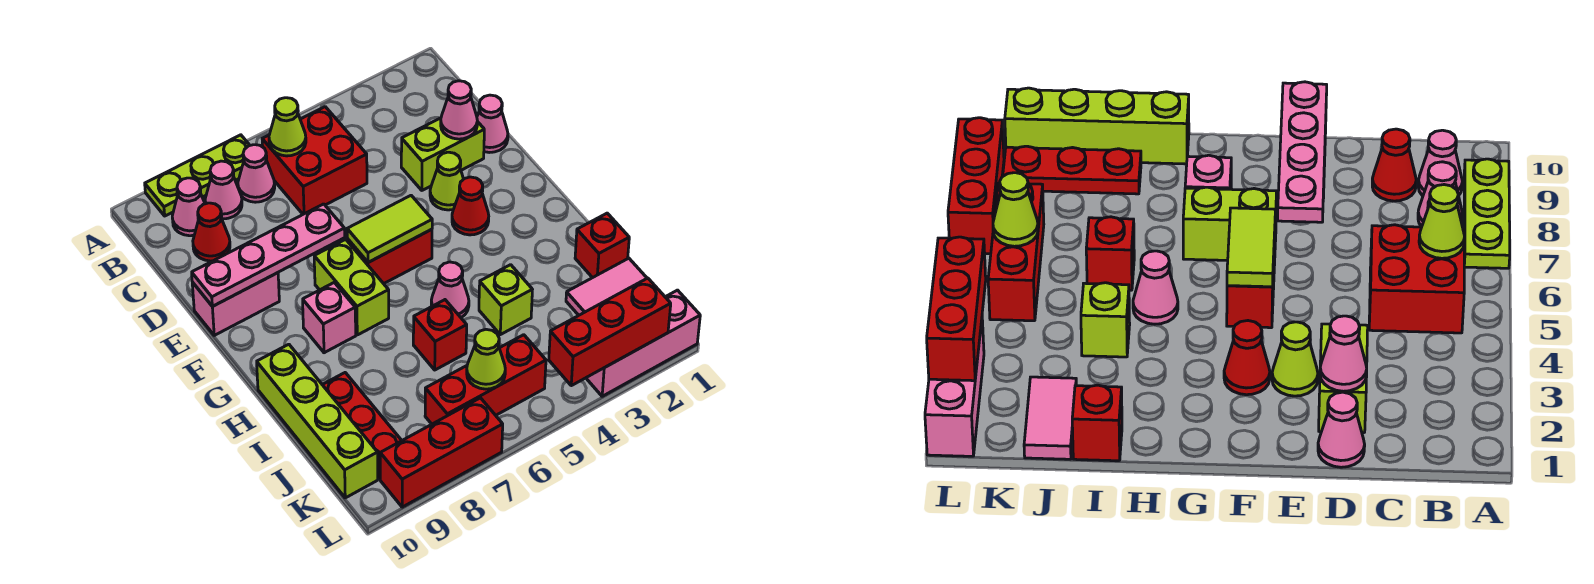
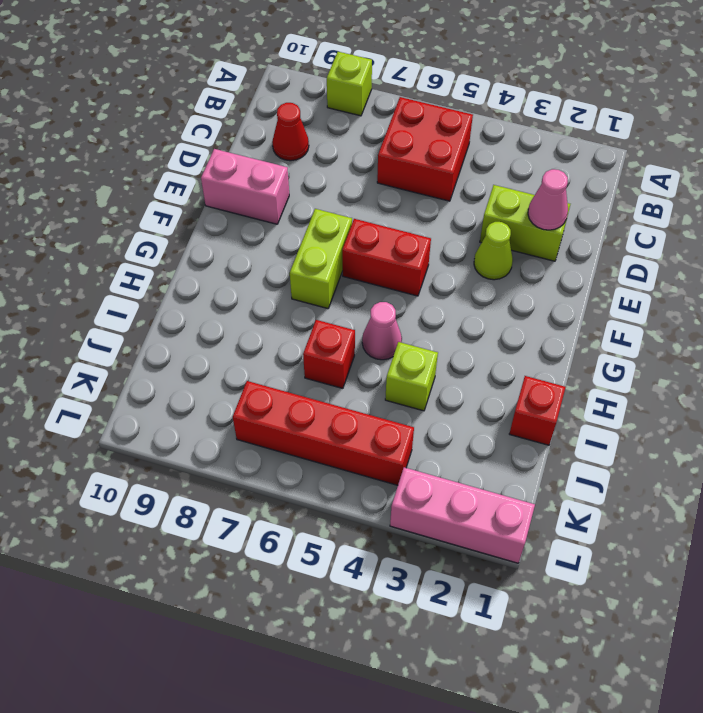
lime brick A8 level 1 -> lime plate A7:A9 level 1
red brick K4:K7 level 1 -> red brick K5:K7 level 1
none -> pink cone B7 level 1
none -> pink cone B8 level 1
none -> pink cone B9 level 1
none -> pink cone D1 level 1

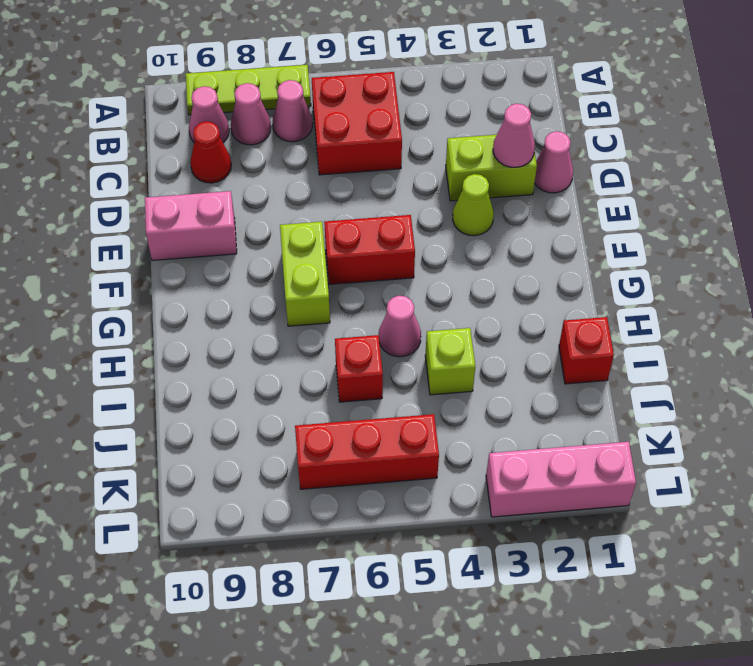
none -> red cone F3 level 1
none -> pink brick G8 level 1
none -> lime brick H10:K10 level 1
none -> red plate I9:K9 level 1

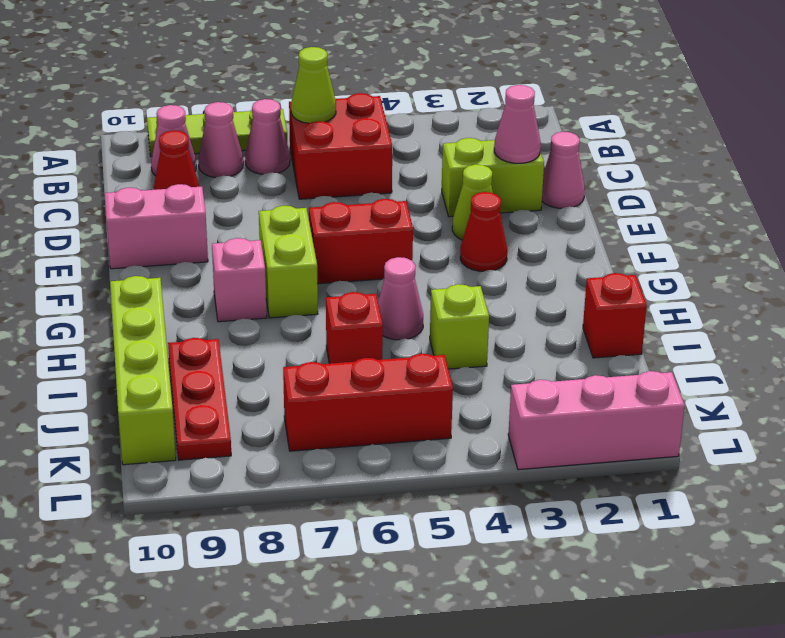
none -> pink tile J1:J2 level 1
none -> red brick L7:L9 level 1
none -> pink plate E7:E10 level 2
none -> lime tile F5:F6 level 2

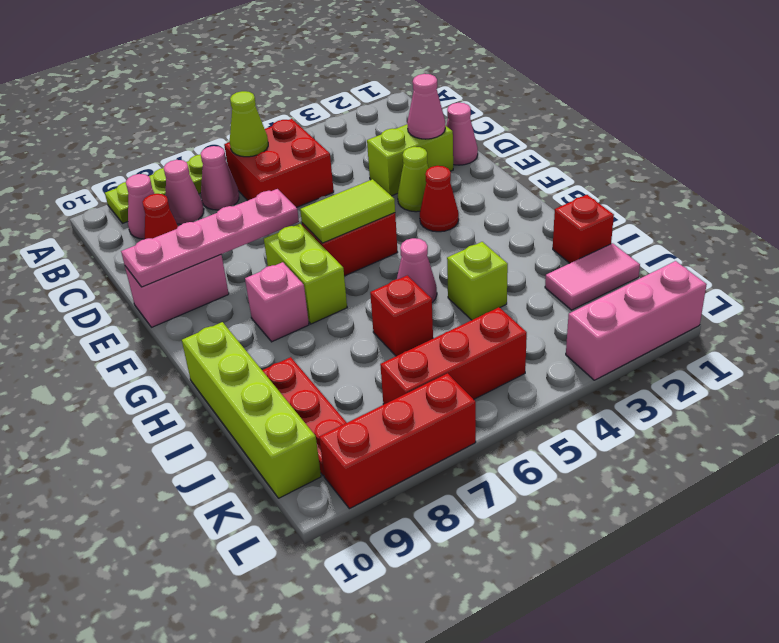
none -> lime cone K6 level 2
none -> red brick L2:L4 level 2

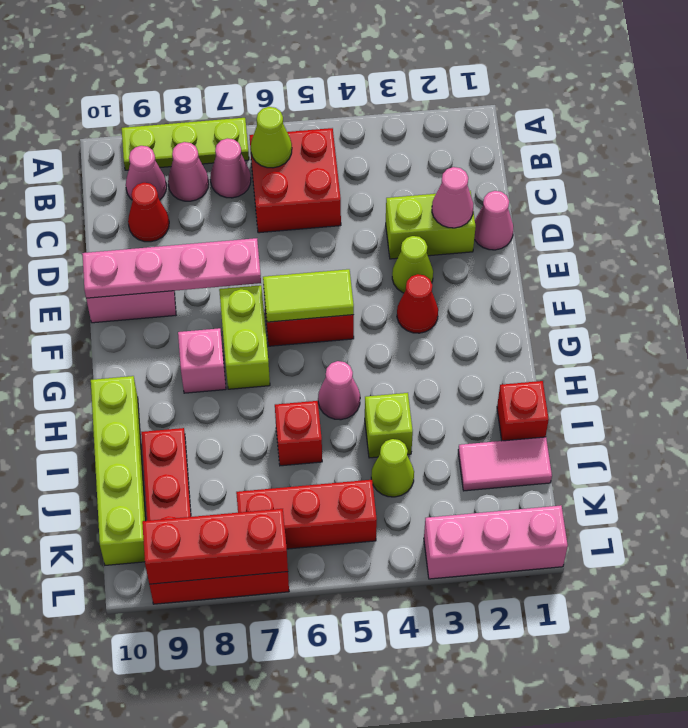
lime cone J4 level 1 -> lime cone K6 level 2
red brick L7:L9 level 2 -> red brick L2:L4 level 2

